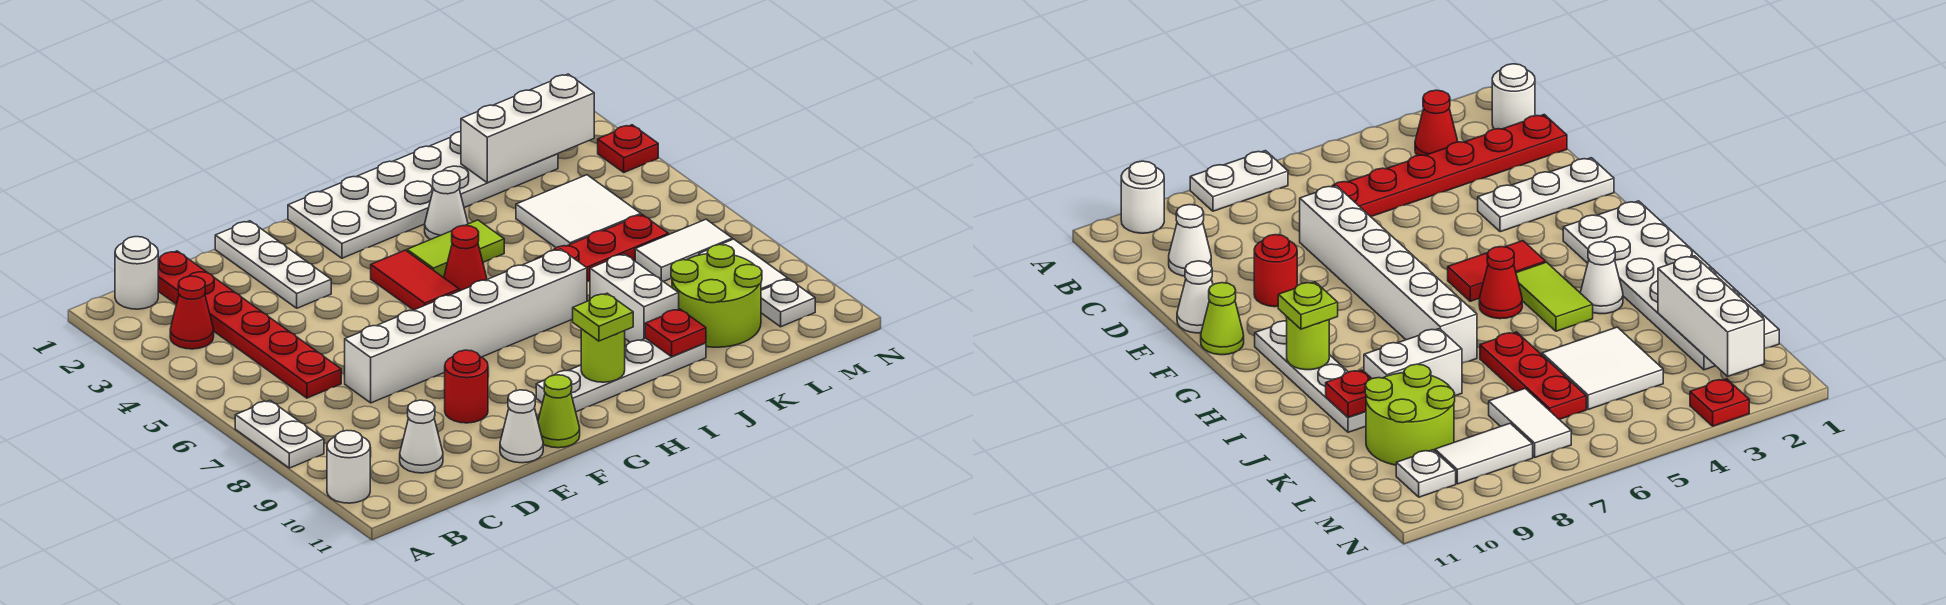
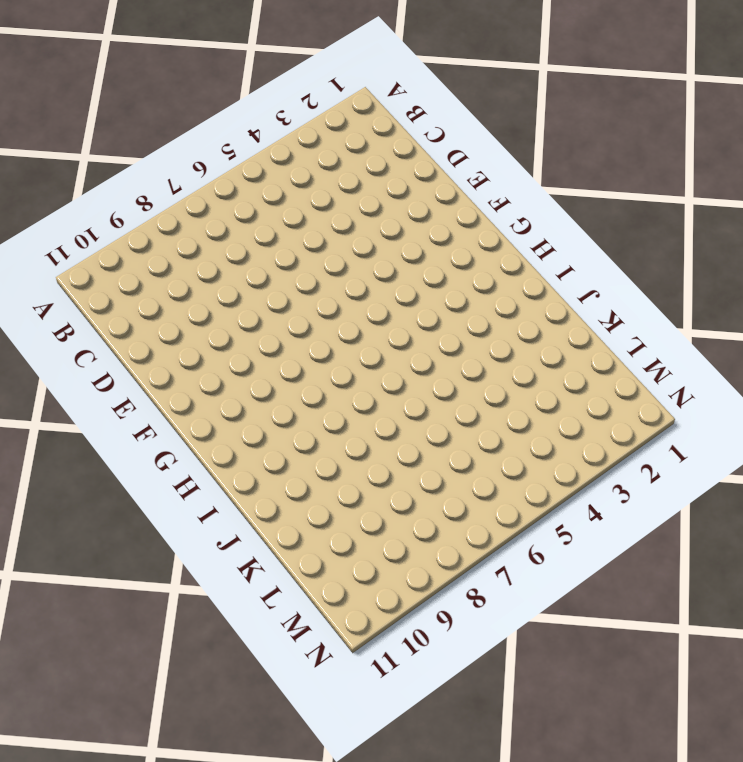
none -> white plate A7:A8 level 1
none -> white round brick A10 level 1
none -> white round brick B1 level 1

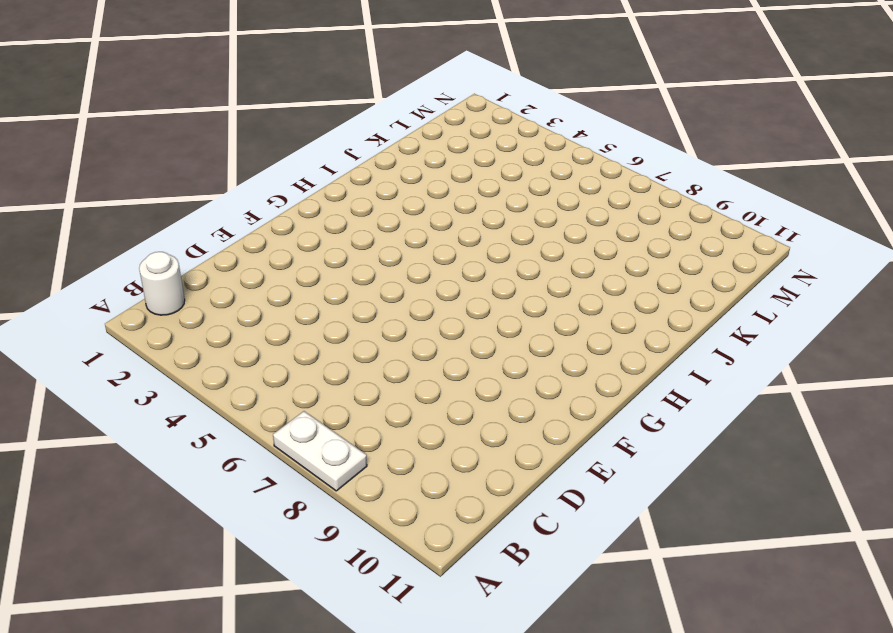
none -> white round brick A10 level 1
none -> red cone B3 level 1
none -> red plate C1:C6 level 1

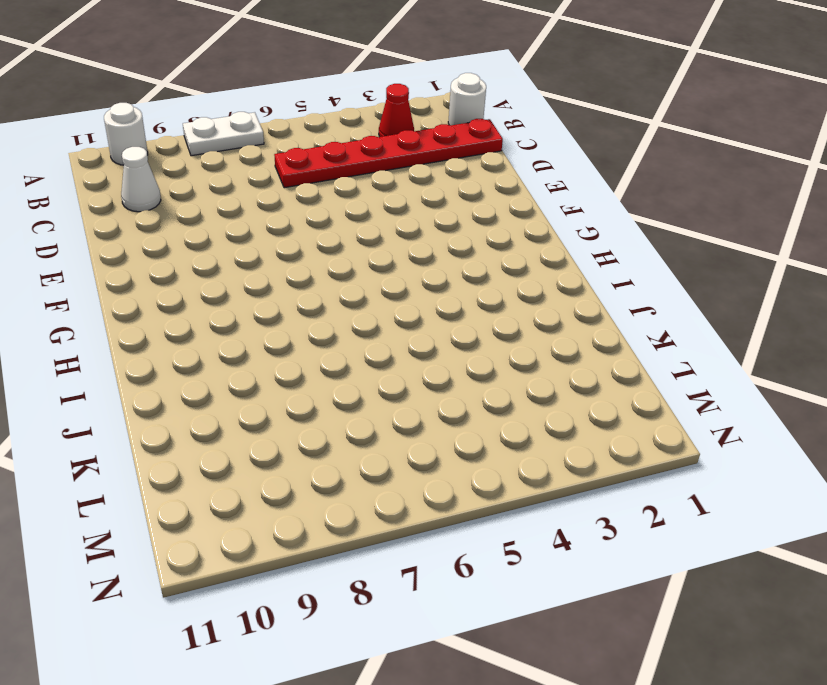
none -> white brick D7:I7 level 1
none -> white plate E1:E3 level 1
none -> red round brick E9 level 1

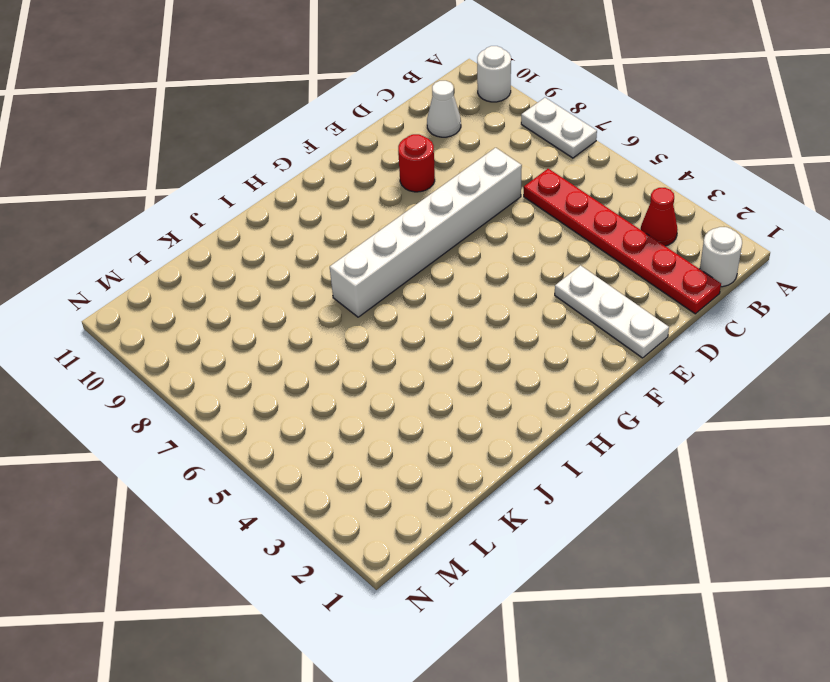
none -> white cone E11 level 1
none -> lime cone F11 level 1
none -> white plate G1:L2 level 1

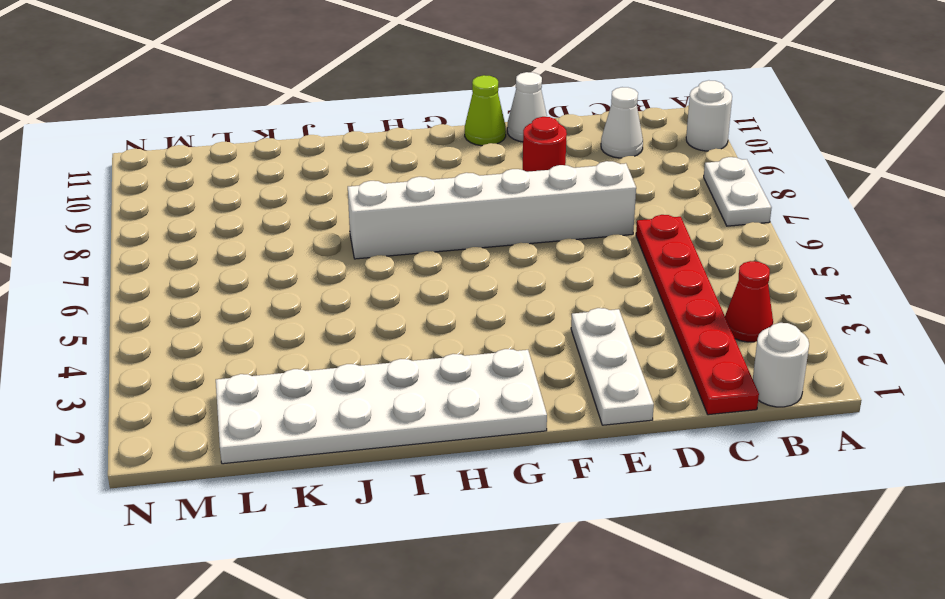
none -> red tile G4:G5 level 1
none -> white plate G10:J10 level 1
none -> lime tile H4:I4 level 1

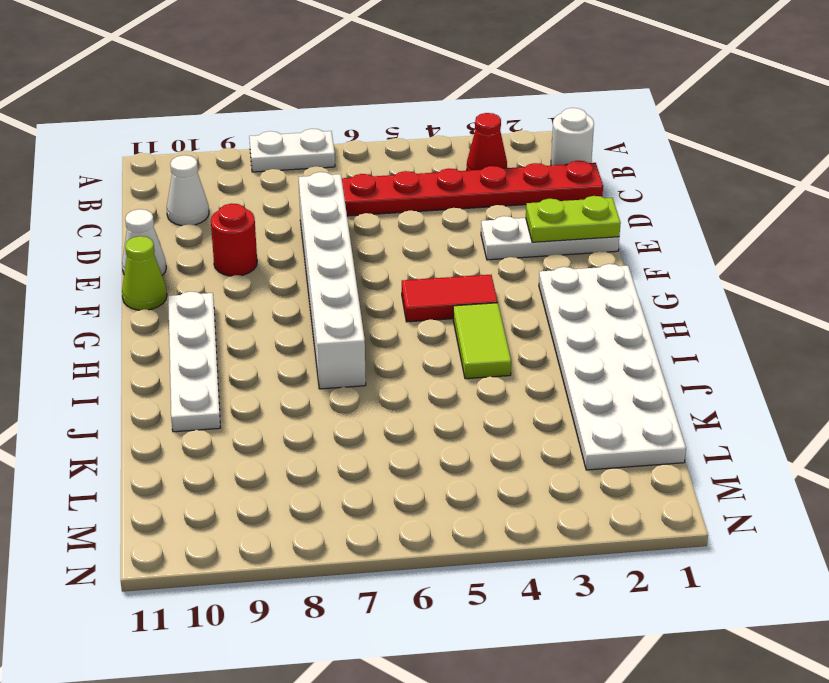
lime plate E1:E2 level 2 -> none
none -> white round brick A10 level 1
none -> red cone H5 level 1
none -> white cone I3 level 1

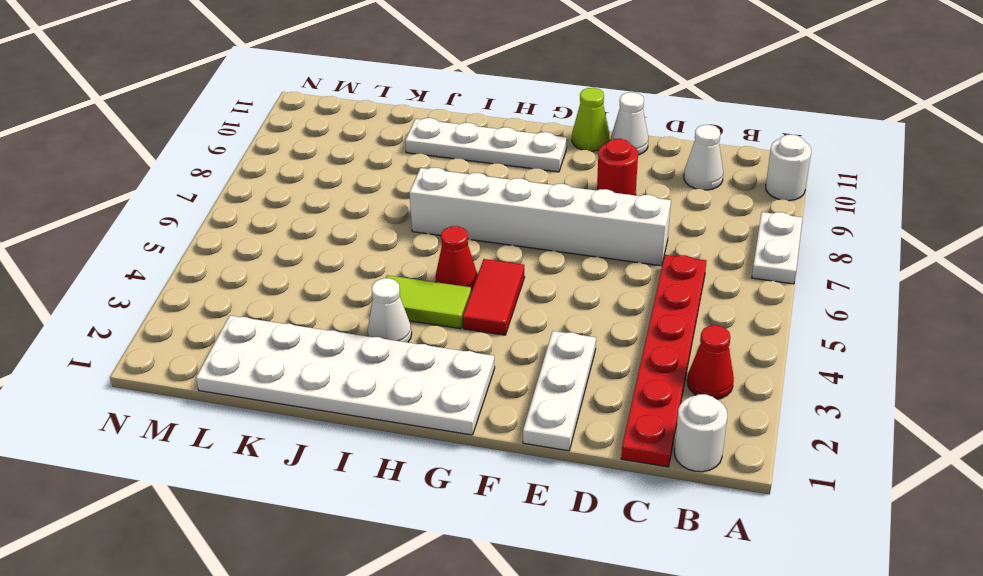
none -> red plate J6:L6 level 1
none -> white brick J8:J9 level 1
none -> white tile K4:L5 level 1

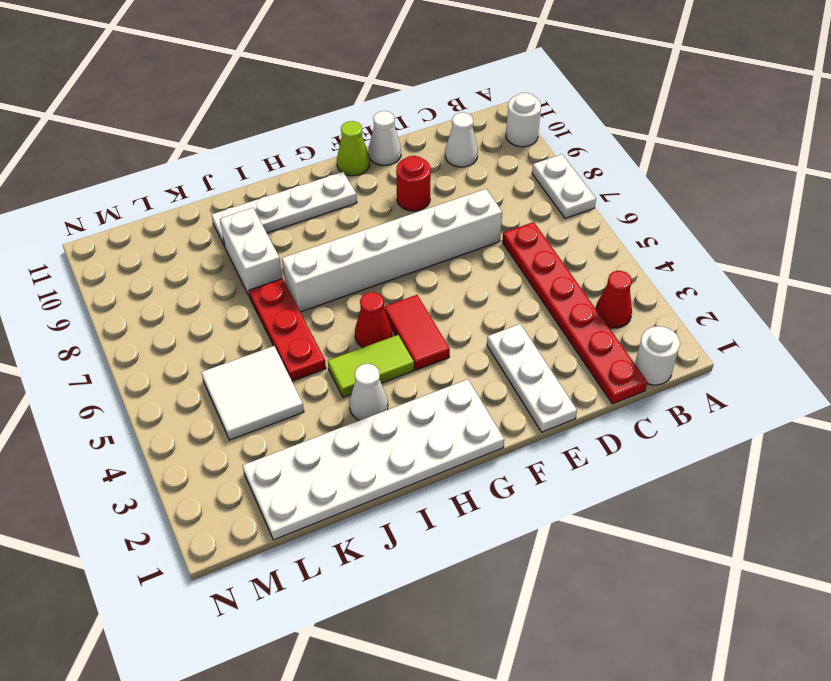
red plate J5:J7 level 1 -> red plate J6:L6 level 1
none -> lime round brick K9:L10 level 1
none -> white tile L7:M7 level 1
none -> white tile M8:M9 level 1

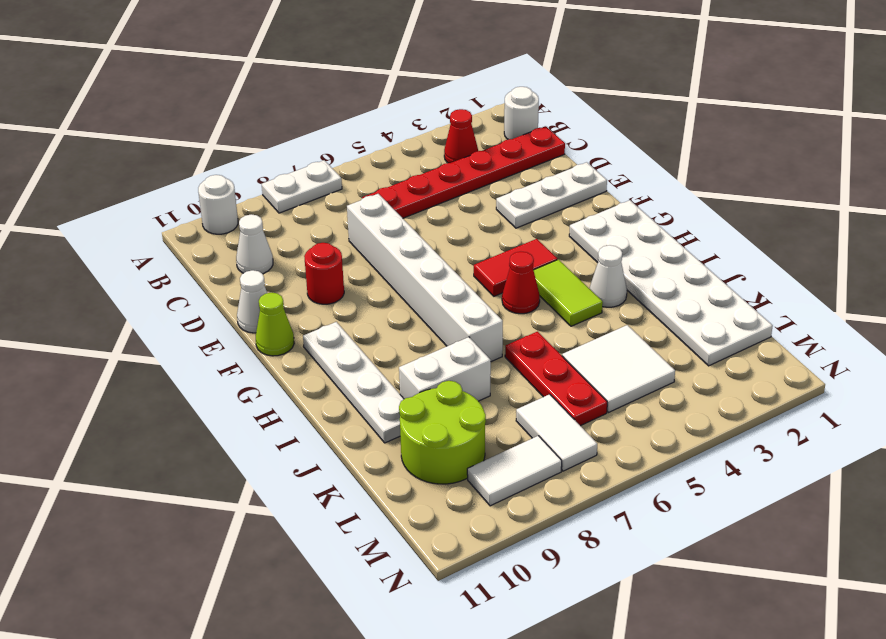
none -> white plate M10 level 1
none -> red plate N3 level 1
none -> lime round brick H10 level 2

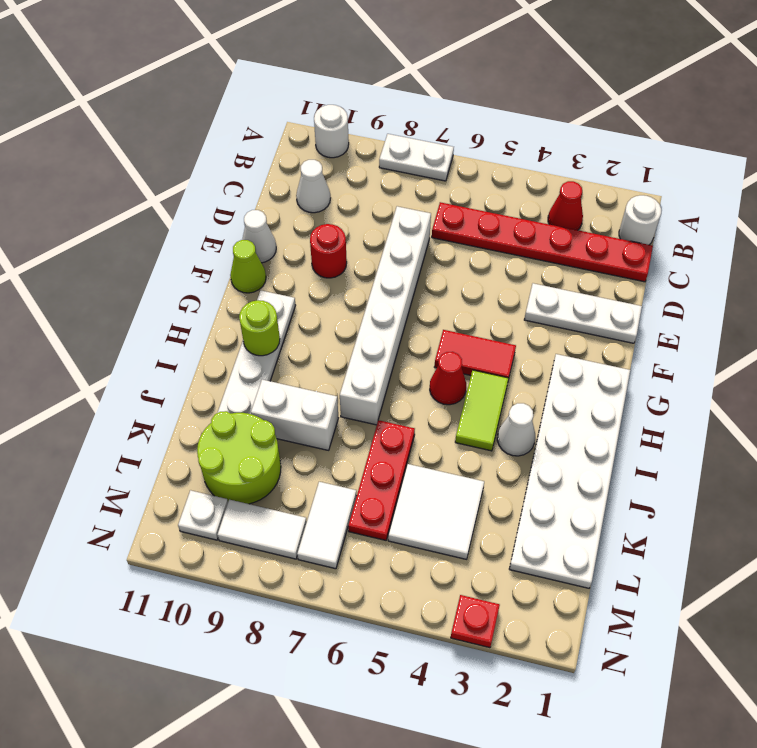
none -> red plate J10 level 2
none -> white brick K2:M2 level 2
none -> lime plate H10 level 3

